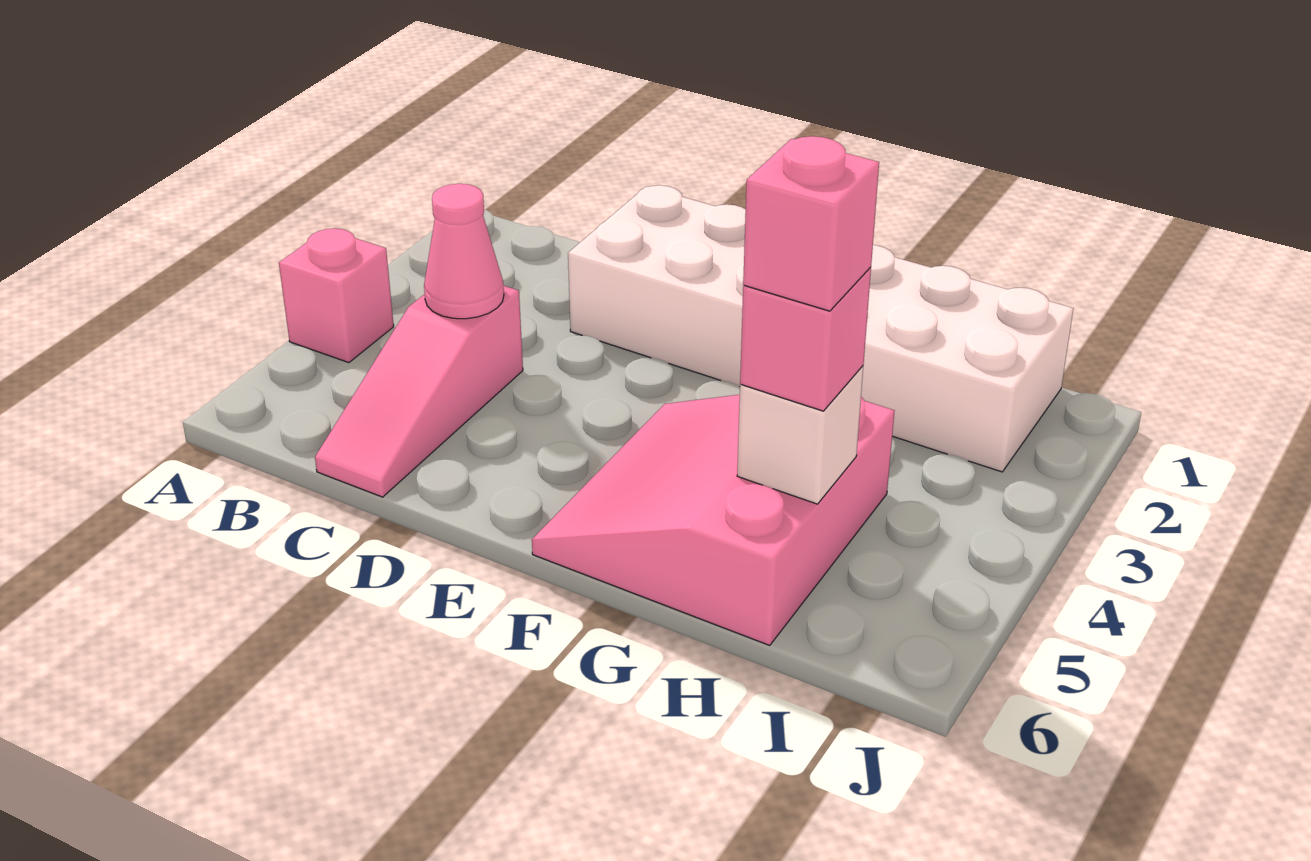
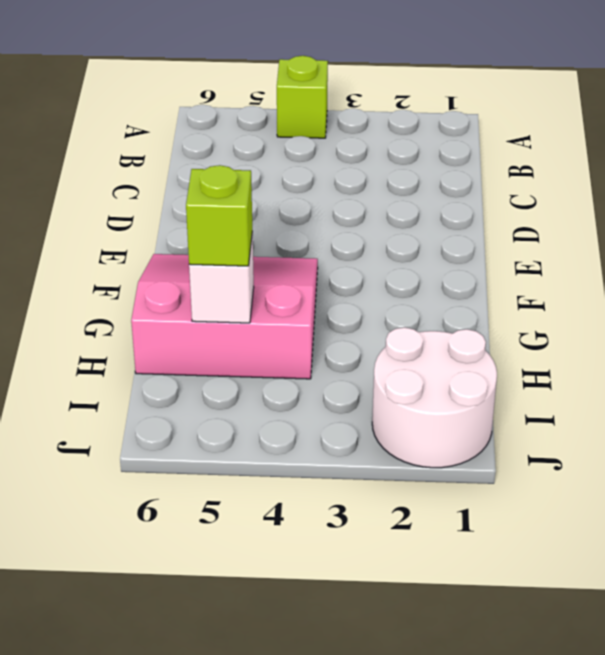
lime brick A4 level 1 -> pink brick A4 level 1
lime brick H5 level 3 -> pink brick H5 level 3
white round brick I1:J2 level 1 -> white brick D1:I2 level 1
none -> pink slope C4:C6 level 1 top 4
none -> pink cone C4 level 2

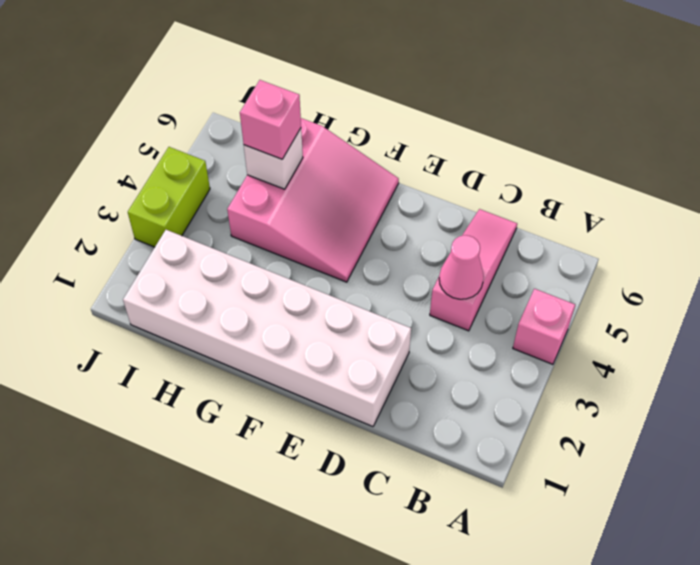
lime brick J3:J4 level 1 -> none
none -> pink brick H5 level 4

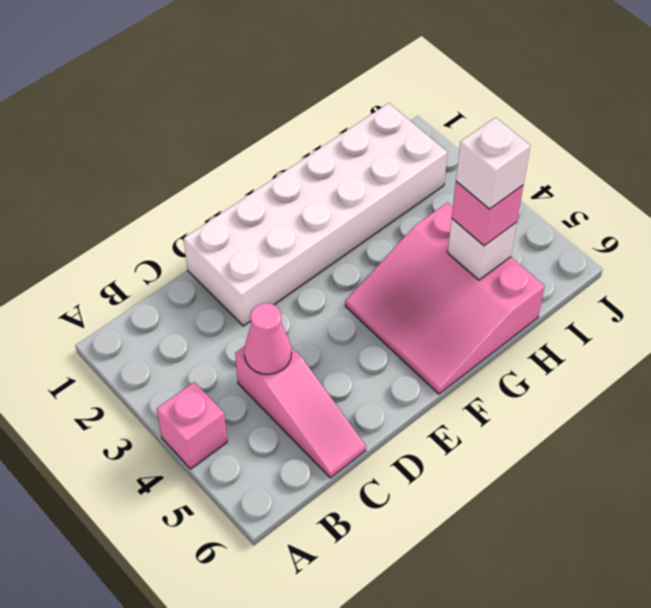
white brick H5 level 4 -> pink brick H5 level 4

